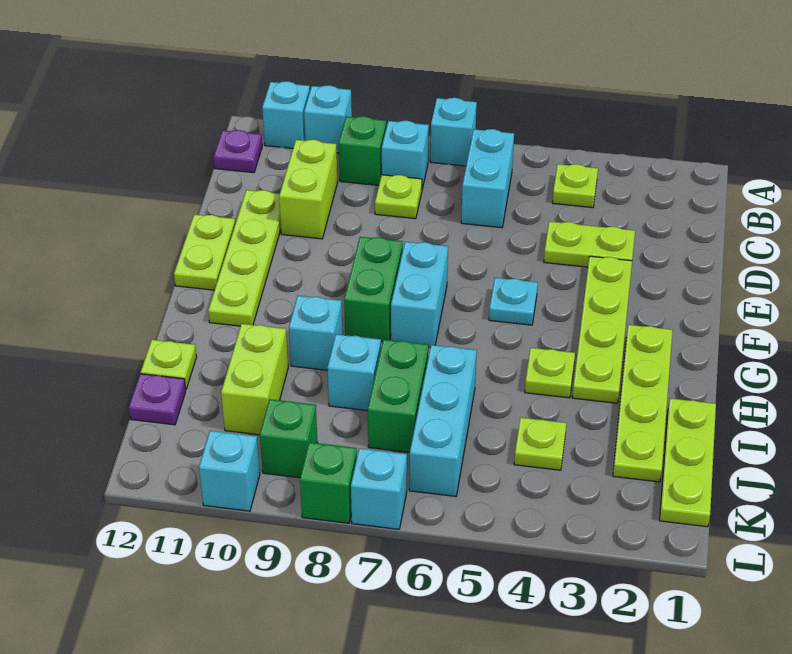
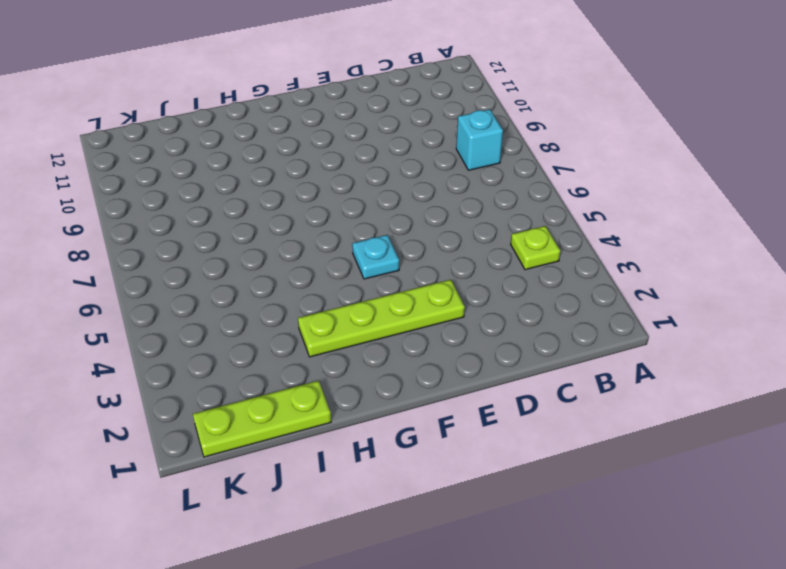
none -> cyan brick A7 level 1
none -> cyan brick A10 level 1
none -> cyan brick A11 level 1
none -> cyan brick B6:C6 level 1

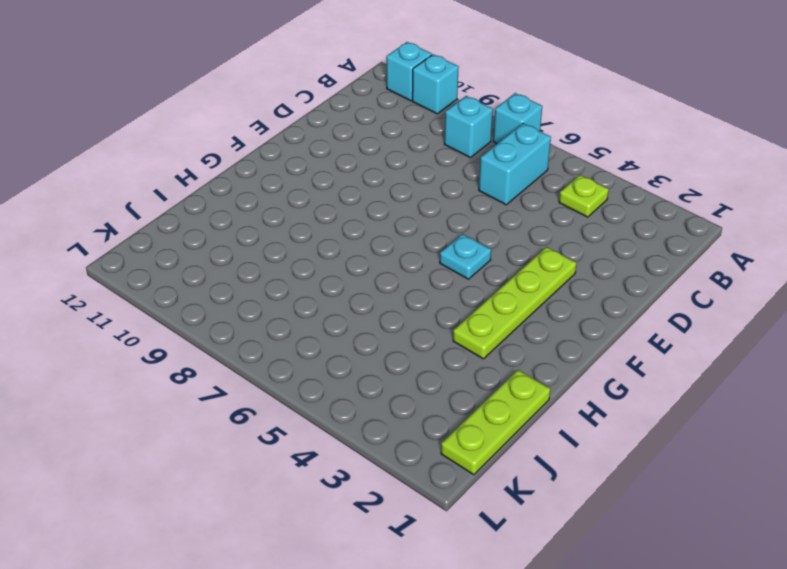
none -> green brick B9 level 1
none -> purple plate B12 level 1
none -> lime plate C8 level 1
none -> lime brick C10:D10 level 1

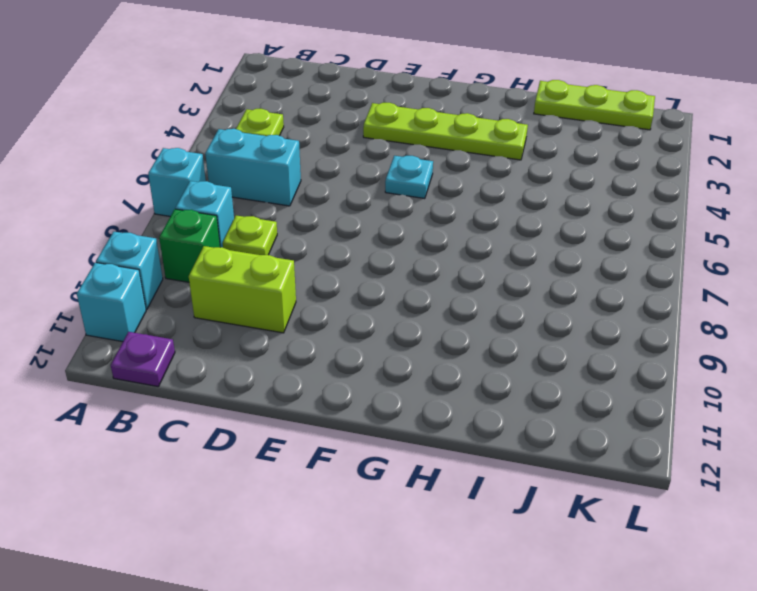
none -> lime plate D3:D4 level 1
none -> lime plate D11:G11 level 1
none -> lime plate E12:F12 level 1
none -> cyan brick F7:G7 level 1

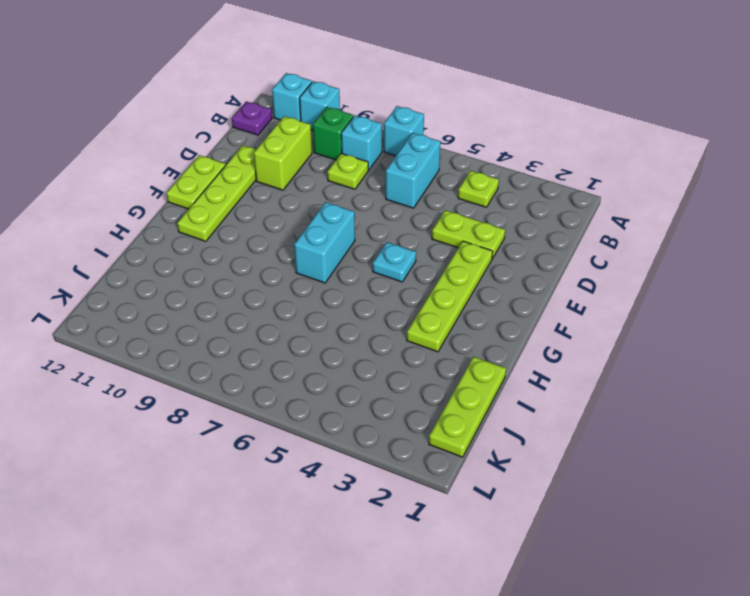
none -> green brick F8:G8 level 1
none -> lime plate G2:J2 level 1
none -> lime plate H4 level 1
none -> cyan brick H9 level 1

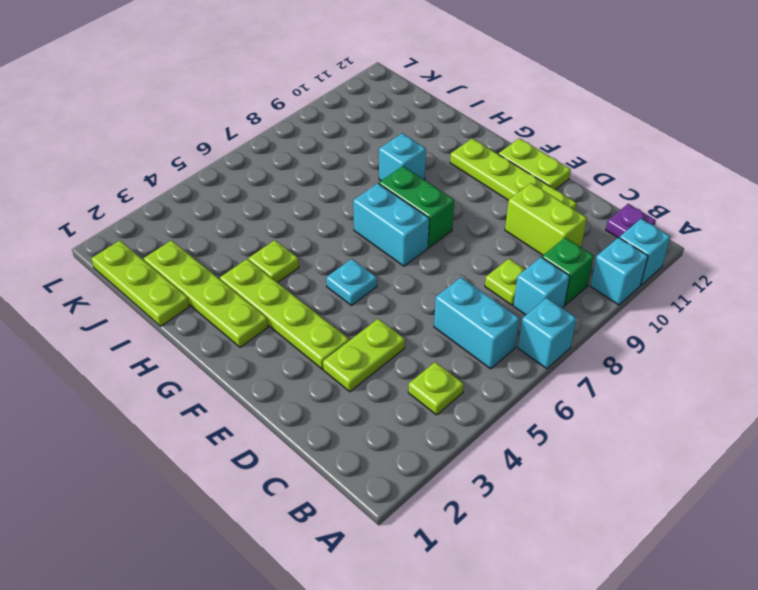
none -> cyan brick I6:K6 level 1
none -> green brick I7:J7 level 1
none -> cyan brick I8 level 1
none -> lime brick I10:J10 level 1

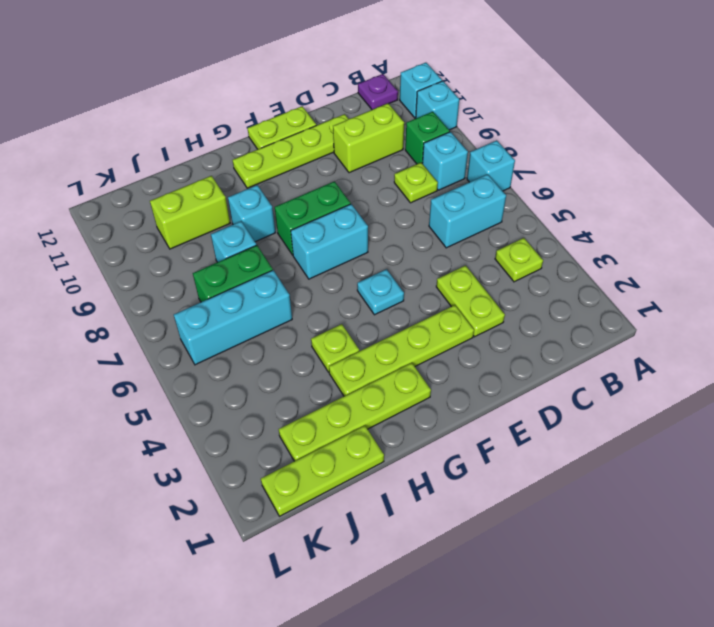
none -> lime plate I12 level 1
none -> lime plate J4 level 1
none -> purple plate J12 level 1
none -> green brick K9 level 1

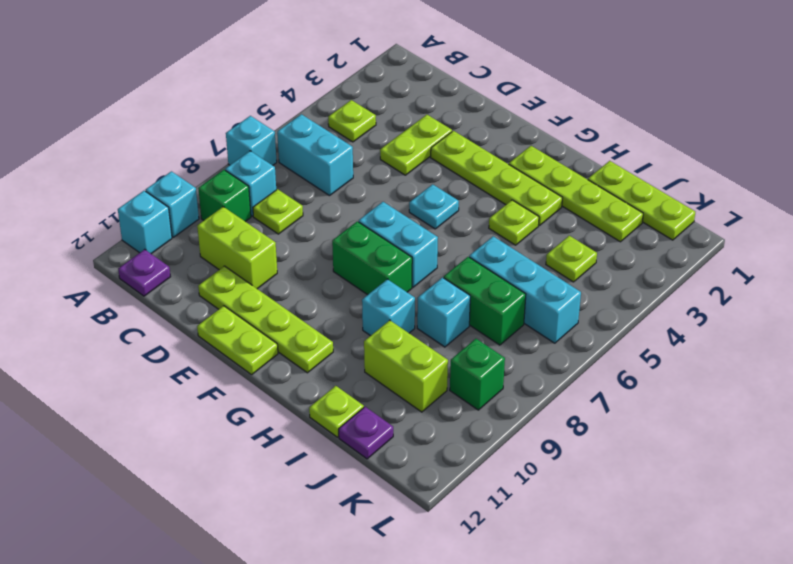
none -> cyan brick L7 level 1
none -> green brick L8 level 1
none -> cyan brick L10 level 1

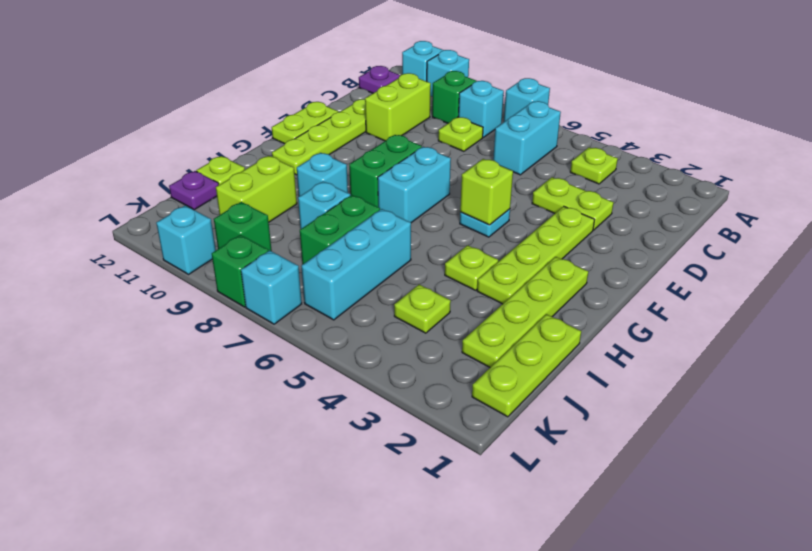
lime brick F5 level 2 -> none

